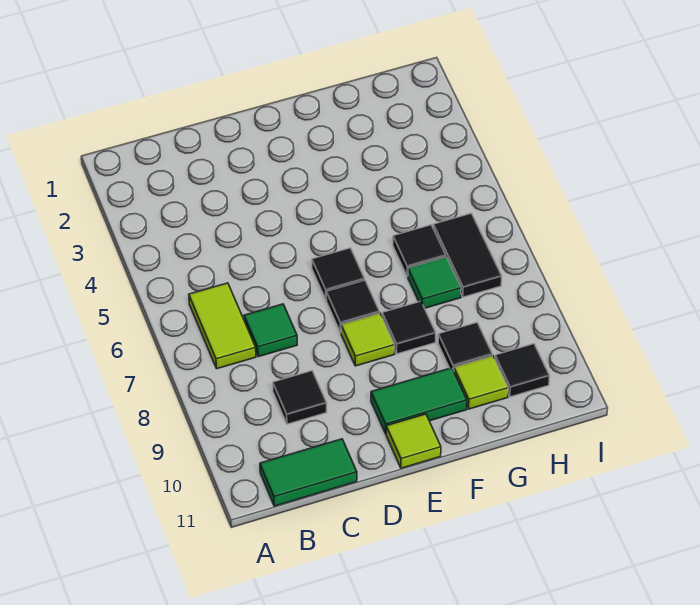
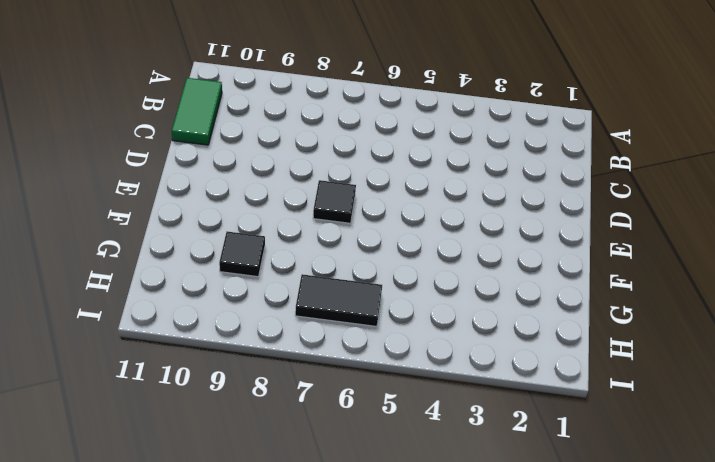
none -> lime tile B6:B7 level 1
none -> green tile C7 level 1
none -> black tile C9 level 1

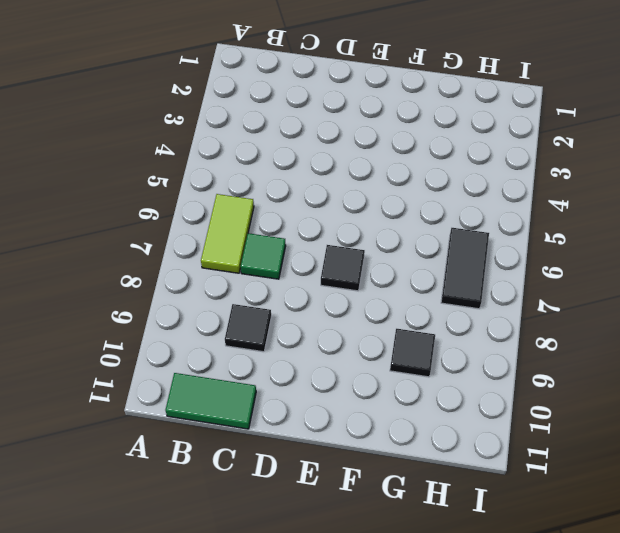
none -> black tile E6 level 1
none -> lime tile E8 level 1
none -> green tile E10:F10 level 1

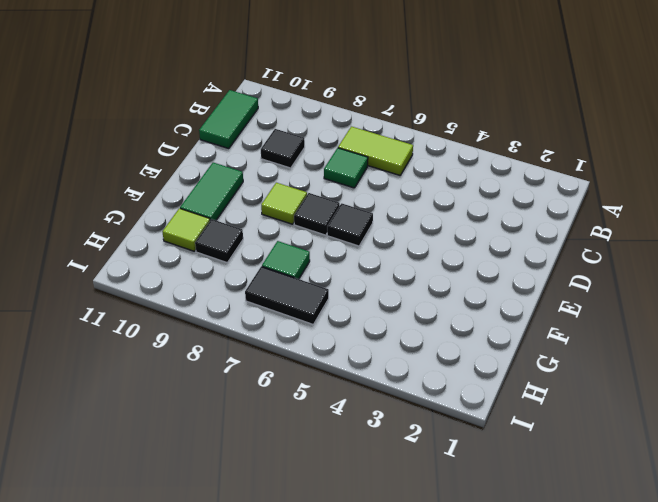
none -> lime tile E11 level 1
none -> black tile F8 level 1
none -> black tile G6 level 1

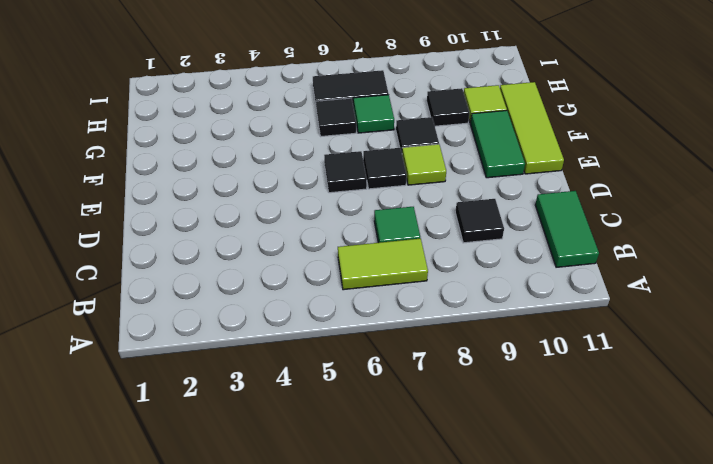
lime tile E11:G11 level 1 -> lime tile E11 level 1
none -> black tile H10 level 1

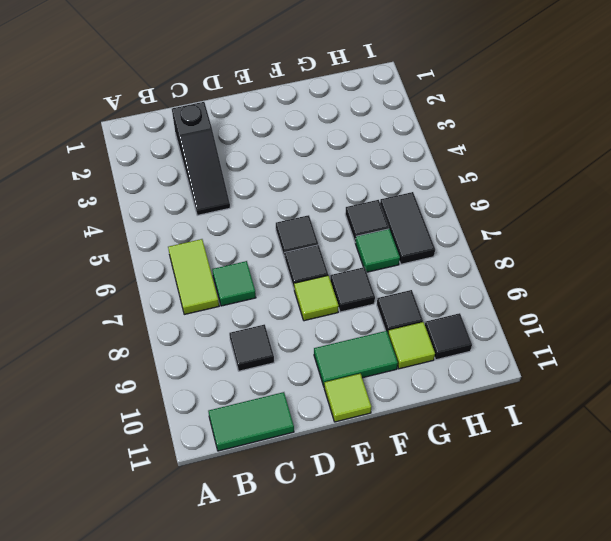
black slope C2:C4 level 1 top 2 -> none

